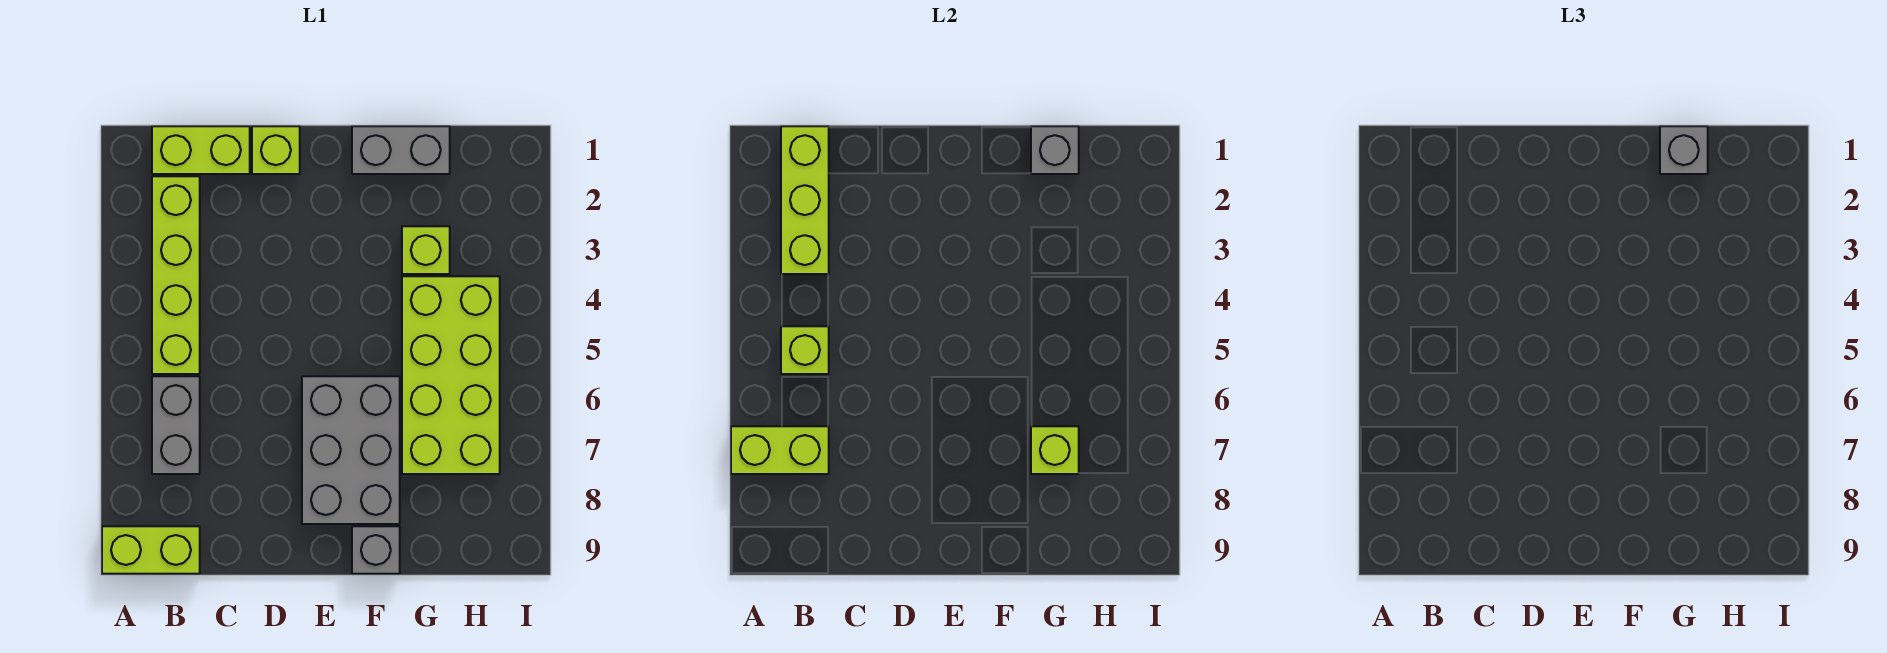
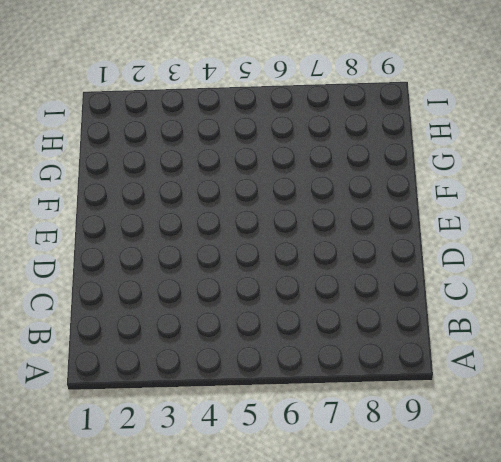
none -> lime brick A9:B9 level 1
none -> lime brick B1:C1 level 1
none -> lime brick B2:B5 level 1

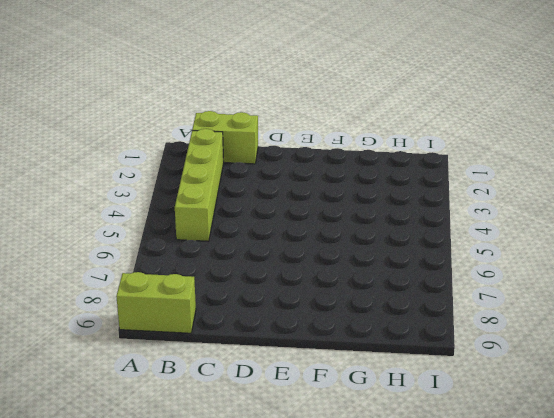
none -> grey brick B6:B7 level 1
none -> lime brick D1 level 1
none -> grey brick E6:F8 level 1

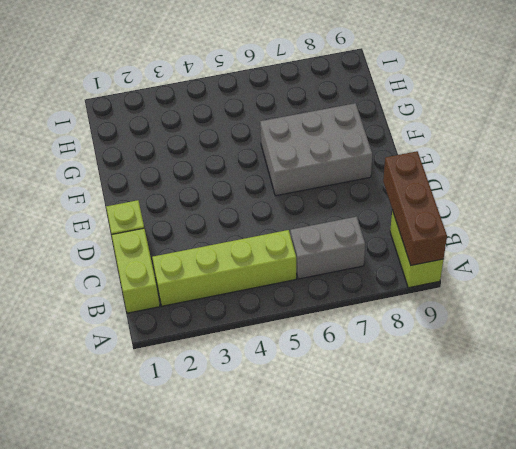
brown brick A9:C9 level 2 -> none
none -> grey brick F1:G1 level 1
none -> grey brick F9 level 1
none -> lime brick G3 level 1

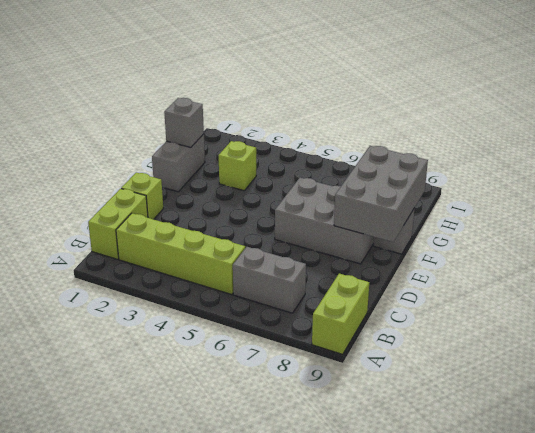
grey brick E8:G9 level 2 -> none
none -> lime brick G4:H7 level 1
none -> lime brick A7:B7 level 2
none -> lime brick B1:B3 level 2

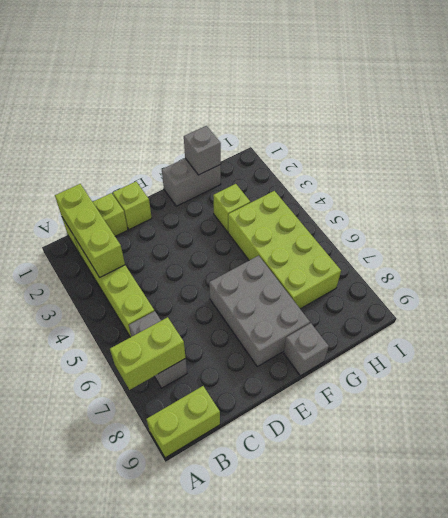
none -> lime brick B5 level 2
none -> lime brick G7 level 2
none -> grey brick G1 level 3

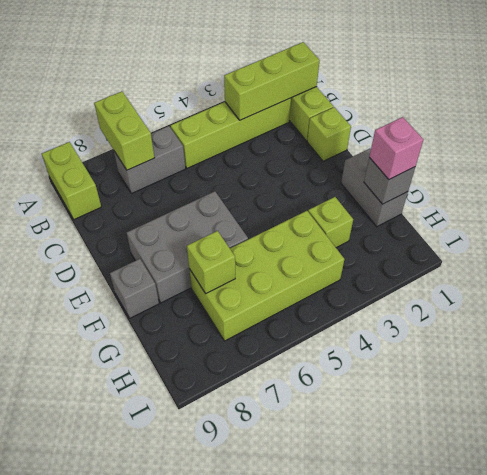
pink brick G1 level 3 -> grey brick G1 level 3
none -> lime brick B5 level 2

